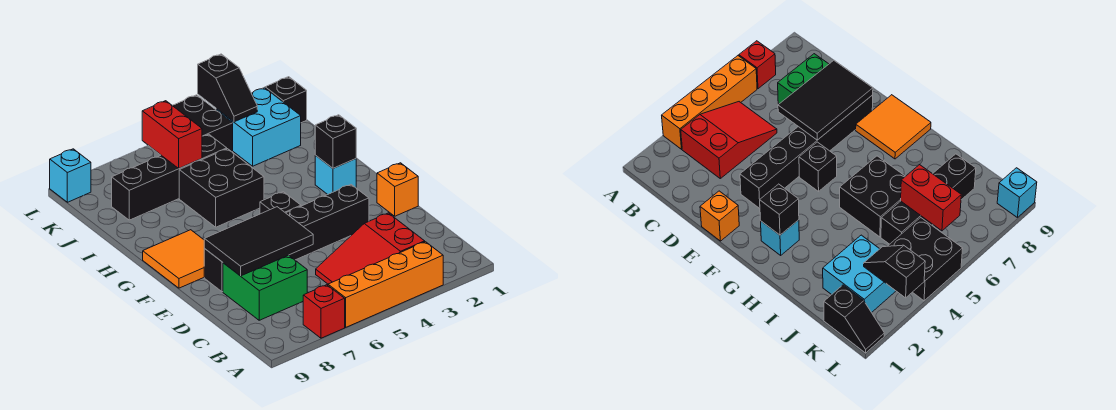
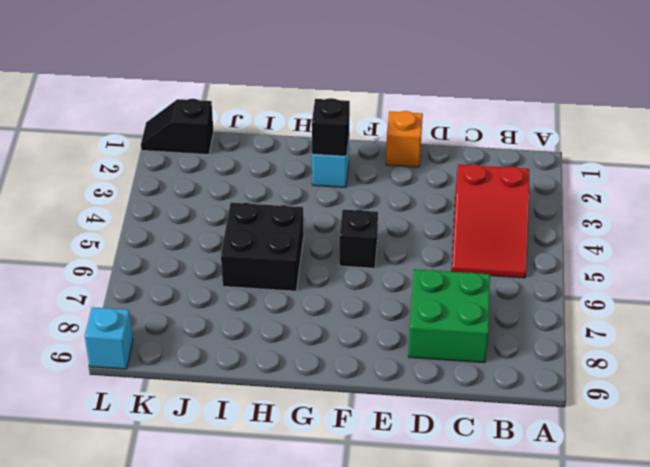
none -> orange brick A3:A6 level 1
none -> red brick A7 level 1
none -> black brick E3:E8 level 1

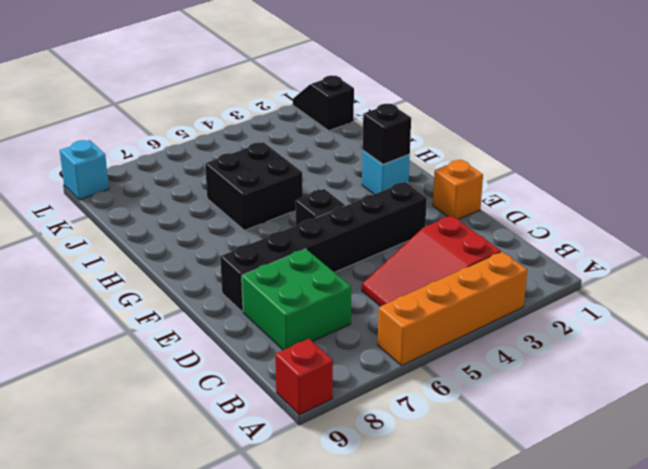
red brick A9 level 1 -> red brick A7 level 1
none -> orange tile F8:G9 level 1
none -> cyan brick J2:K3 level 1
none -> black brick J5:J8 level 1

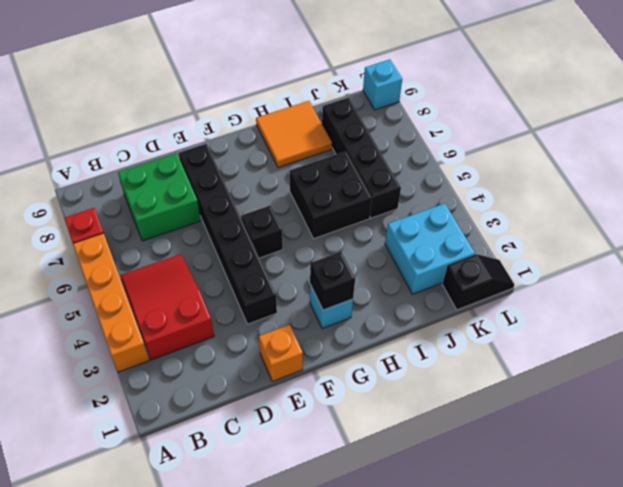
orange tile H8:I9 level 1 -> orange tile F8:G9 level 1
none -> black brick K4:L5 level 1
none -> black tile D6:E8 level 2
none -> red brick J6:K6 level 2

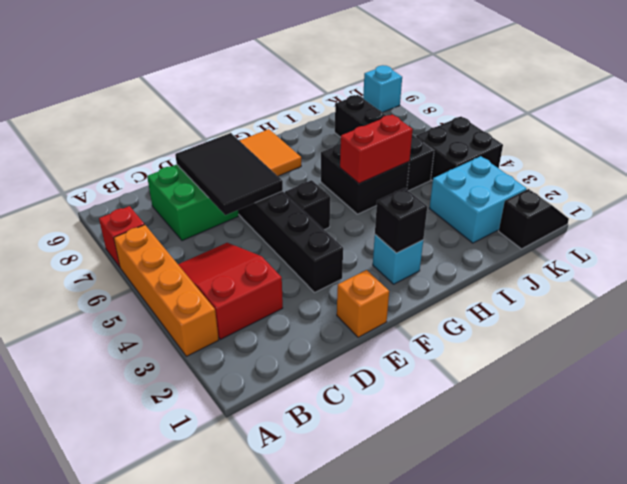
red brick H5:I5 level 2 -> red brick J6:K6 level 2
none -> black slope K3:L3 level 2 top L

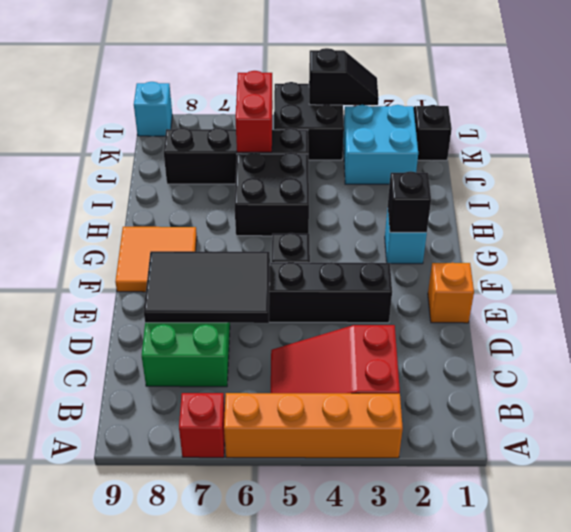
black slope L3:L4 level 2 top 4 -> black slope K3:L3 level 2 top L

